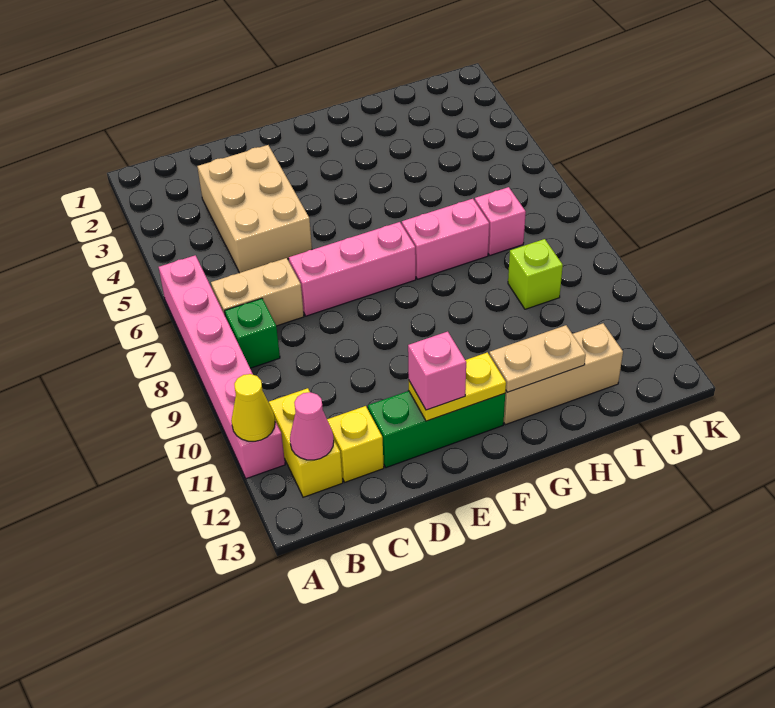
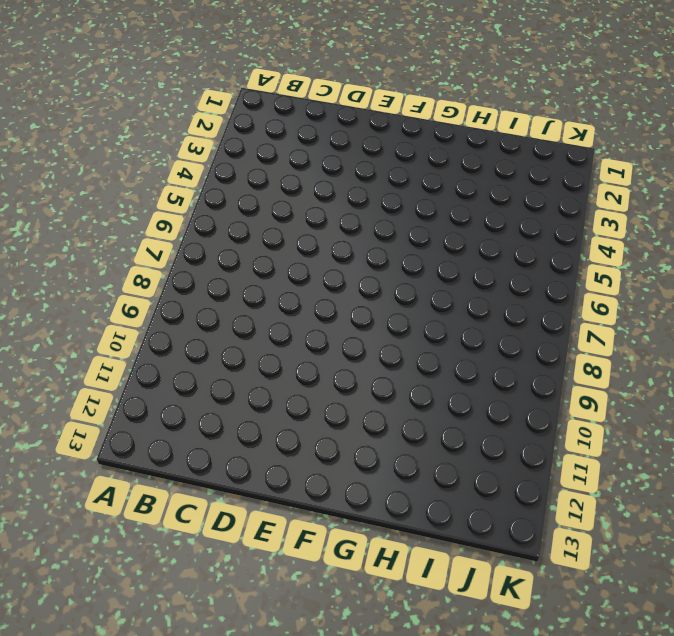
none -> pink brick A6:A11 level 1
none -> tan brick B7:C7 level 1
none -> green brick B8 level 1

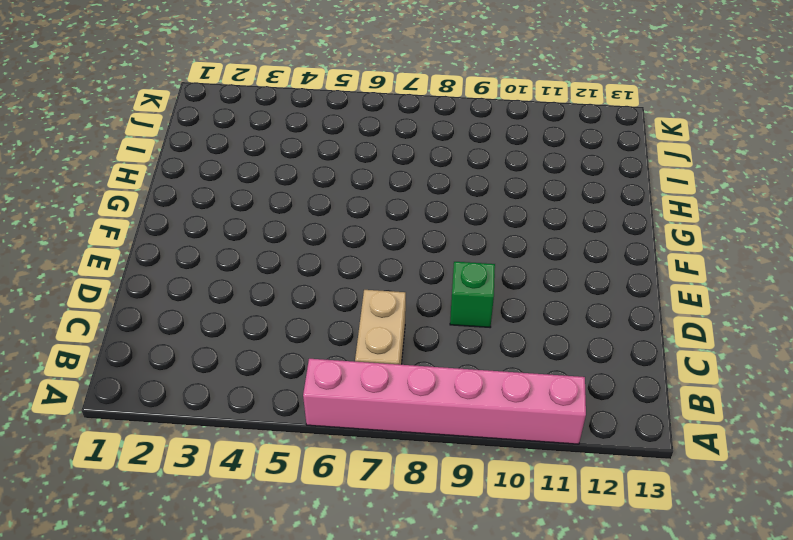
green brick D9 level 1 -> green brick B8 level 1
none -> yellow brick B11:B12 level 1
none -> tan brick C3:D5 level 1
none -> yellow brick C12 level 1

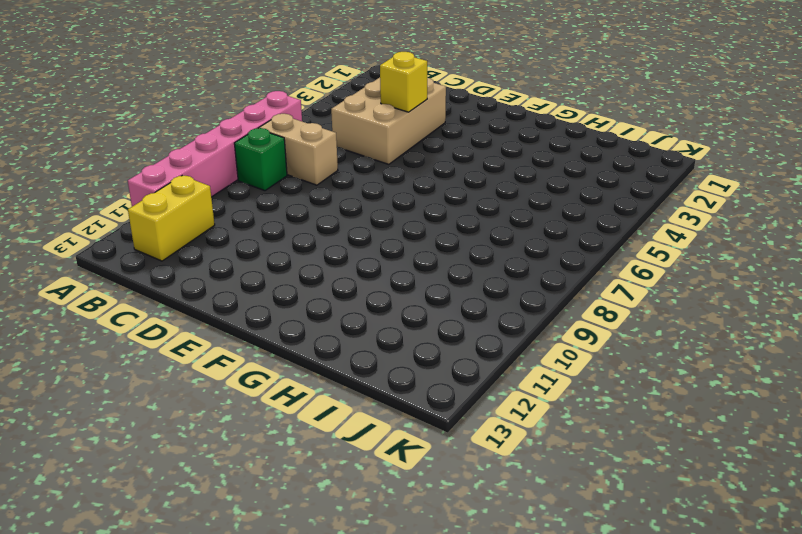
yellow brick D4 level 2 -> yellow brick C12 level 1
none -> pink brick D7:F7 level 1
none -> green brick D12:F12 level 1
none -> pink brick G7:H7 level 1

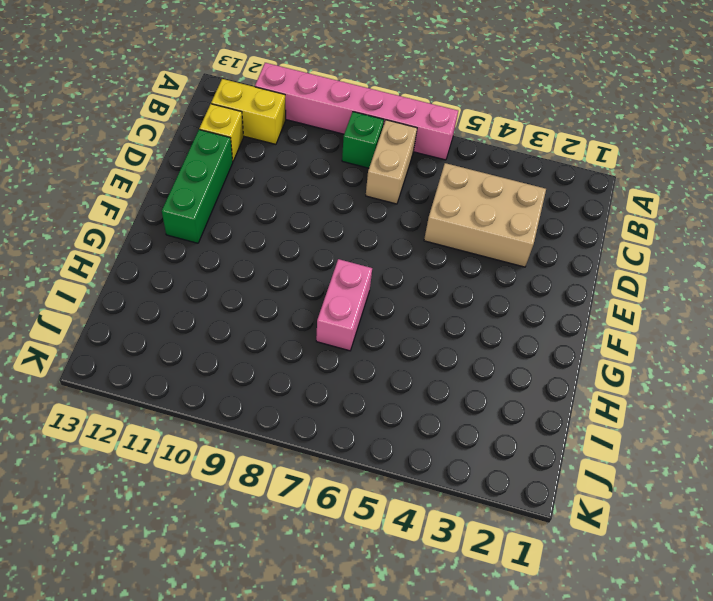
none -> pink brick D7:F7 level 1
none -> tan brick G12:I12 level 1
none -> pink brick I7 level 1

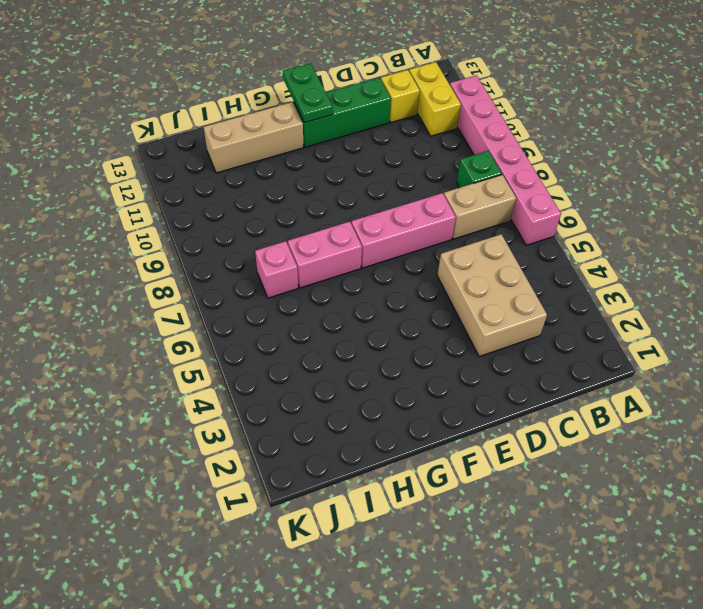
green plate F12:F13 level 2 -> yellow plate E12:F12 level 2
none -> lime brick I9 level 1
none -> yellow cone A11 level 2
none -> pink cone B12 level 2

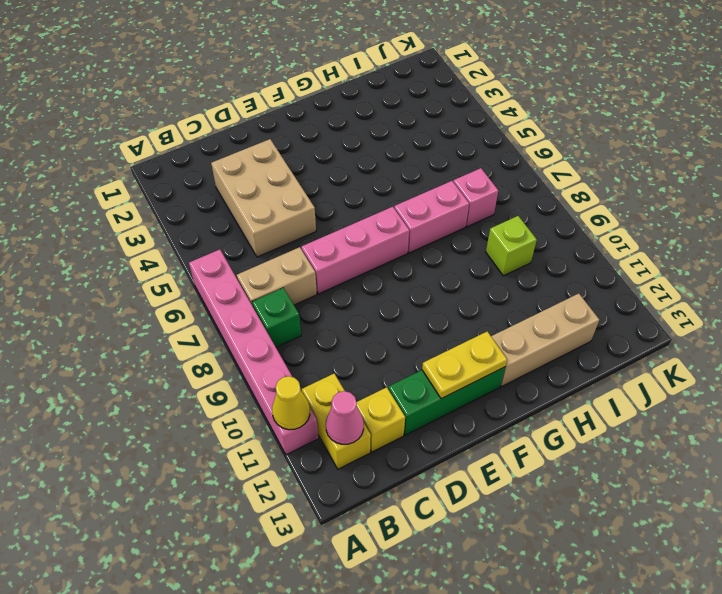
none -> tan plate G12:H12 level 2
none -> pink brick E12 level 3

